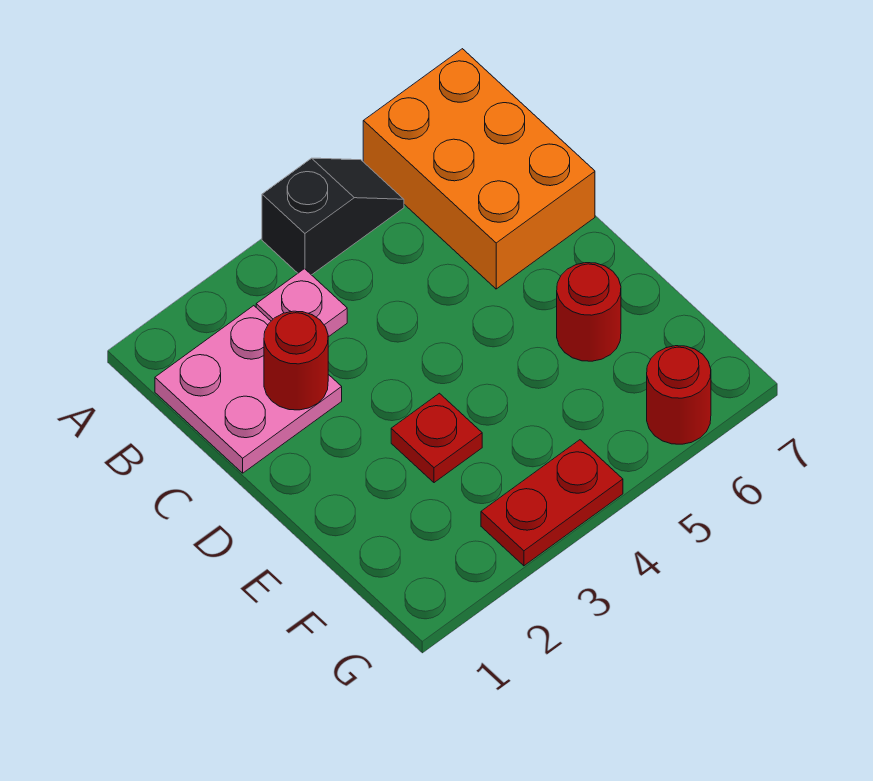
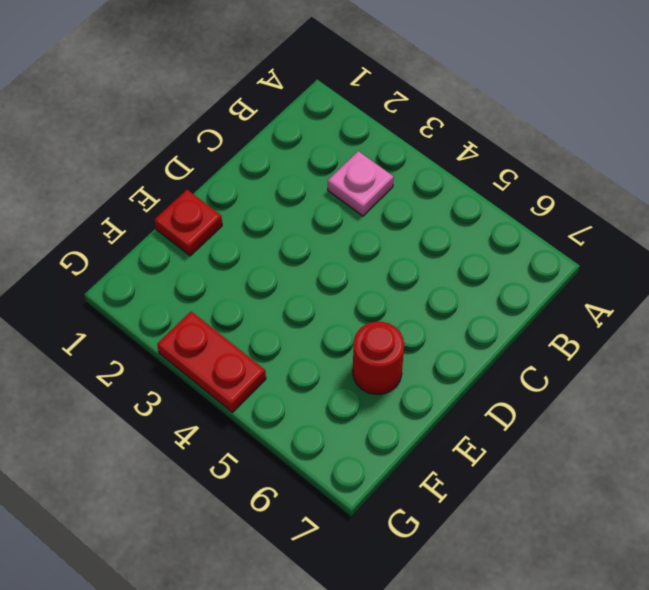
red plate E1 level 1 -> red plate E3 level 1
none -> black slope A4:A5 level 1 top 4
none -> orange brick A6:C7 level 1

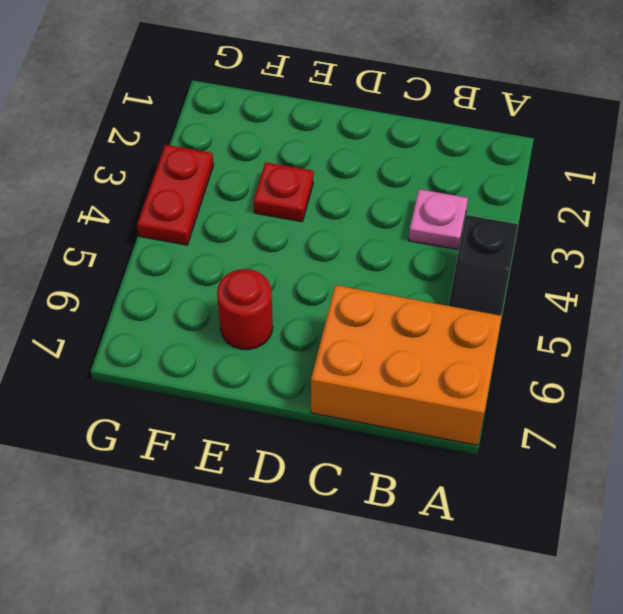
none -> pink plate B1:C2 level 1
none -> red round brick G6 level 1

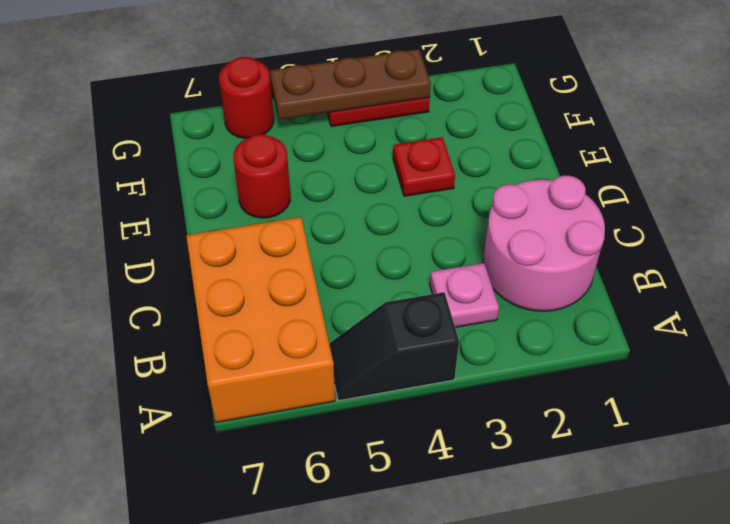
pink round brick B1:C2 level 1 -> pink plate B1:C2 level 1
brown plate G3:G5 level 2 -> none
none -> red round brick C2 level 2

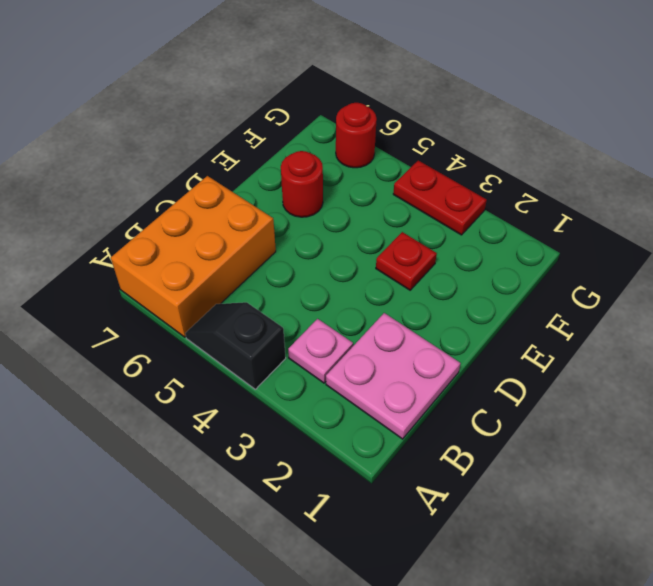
none -> red round brick C2 level 2

